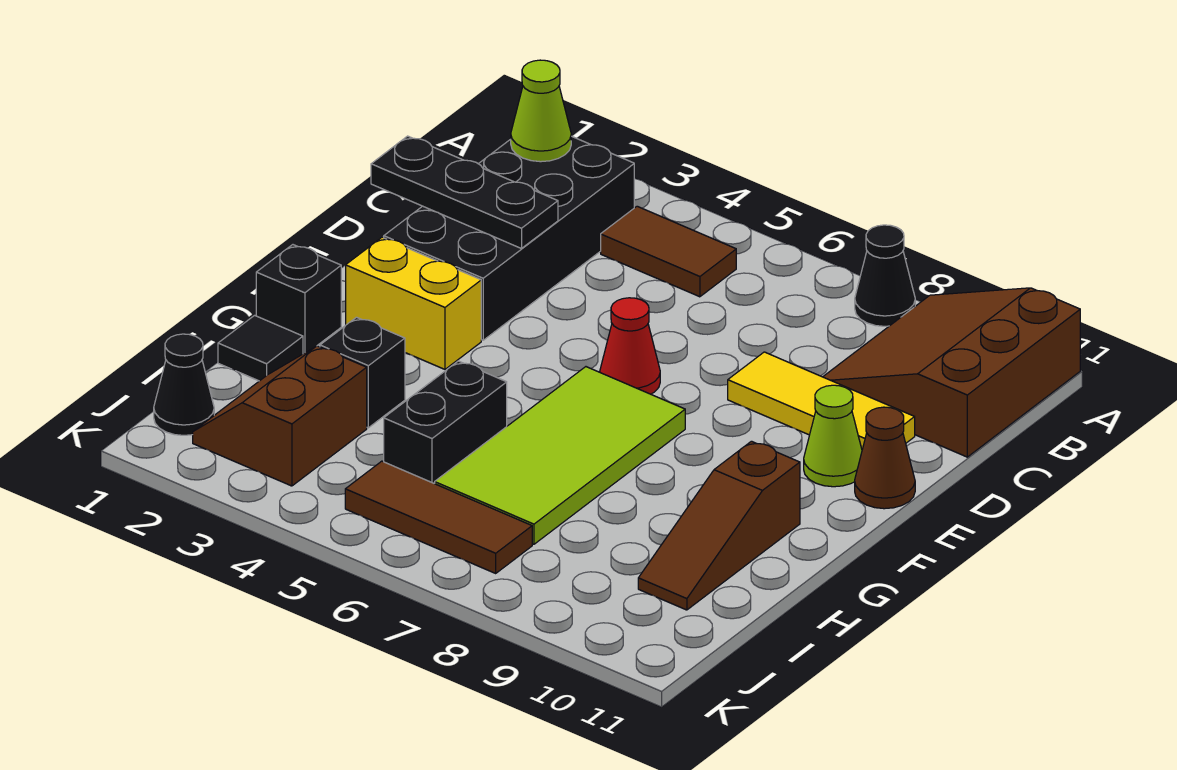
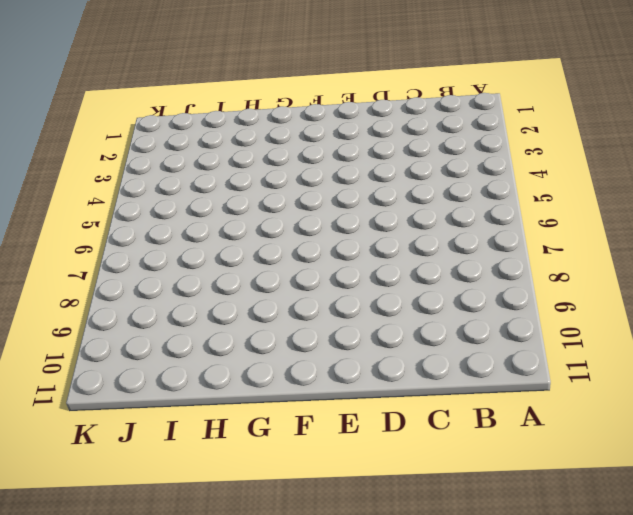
none -> black cone A8 level 1
none -> brown slope A9:C11 level 1 top 11
none -> black brick B2:E3 level 1

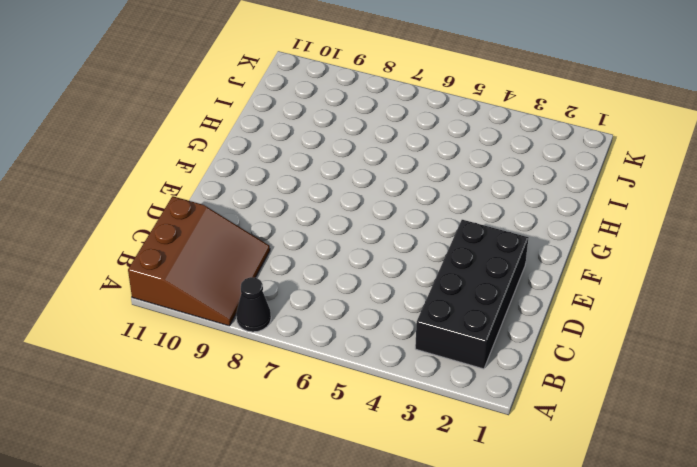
none -> brown tile B4:B5 level 1
none -> yellow tile D8:D10 level 1
none -> red cone E6 level 1

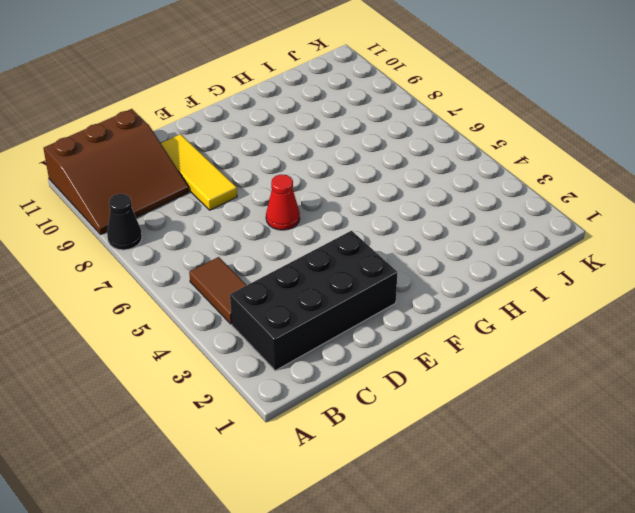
none -> lime cone E10 level 1
none -> brown cone E11 level 1
none -> yellow brick F2:F3 level 1

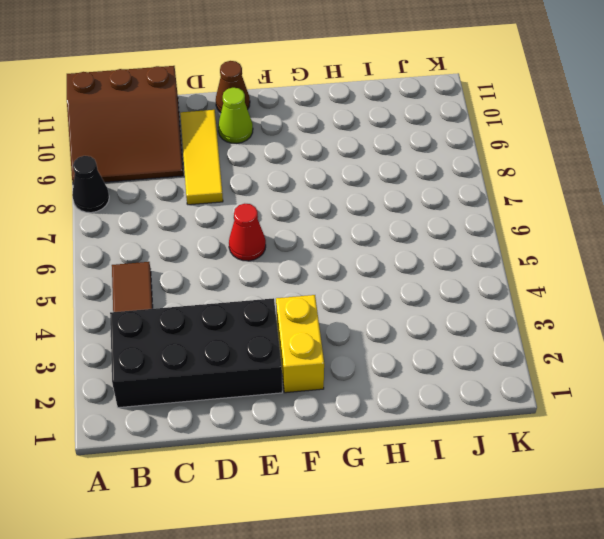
none -> lime tile F6:I7 level 1
none -> black brick G1 level 1
none -> brown slope G10:I10 level 1 top G

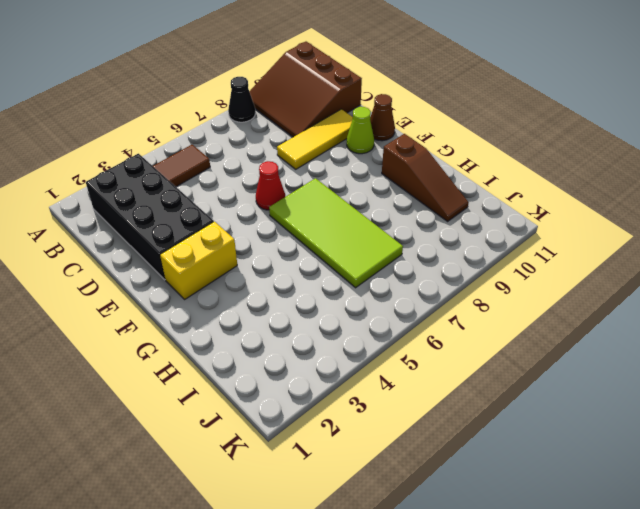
none -> black brick G1 level 1
none -> black tile H1 level 1
none -> black brick H3 level 1

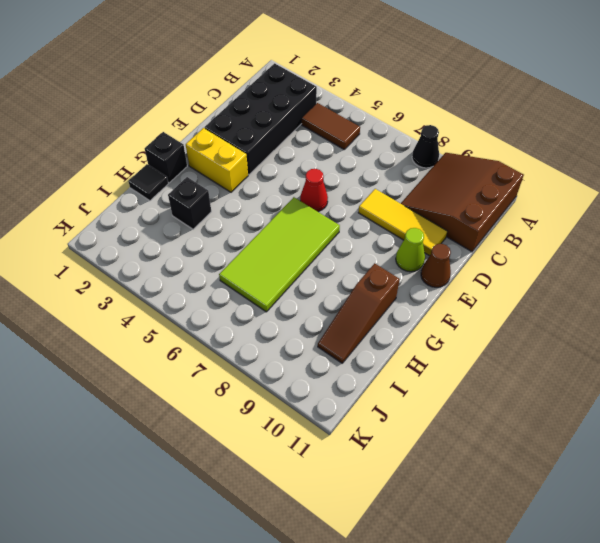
none -> black brick H5:I5 level 1
none -> brown slope I2:J3 level 1 top 3
none -> black cone J1 level 1

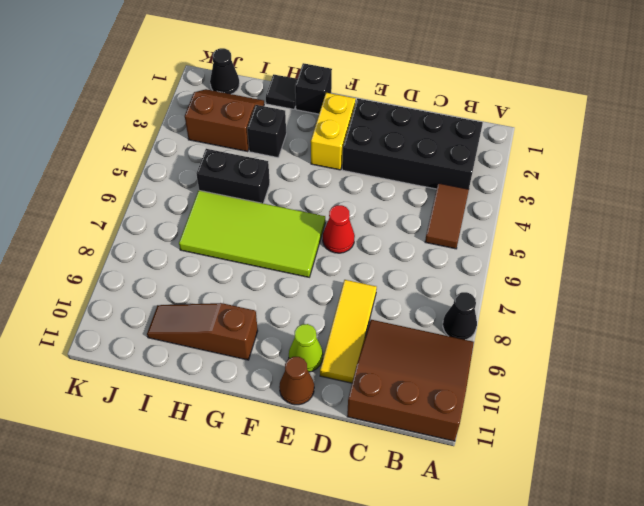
none -> brown tile J5:J7 level 1
none -> lime cone B2 level 2
none -> black plate D1:D3 level 2

